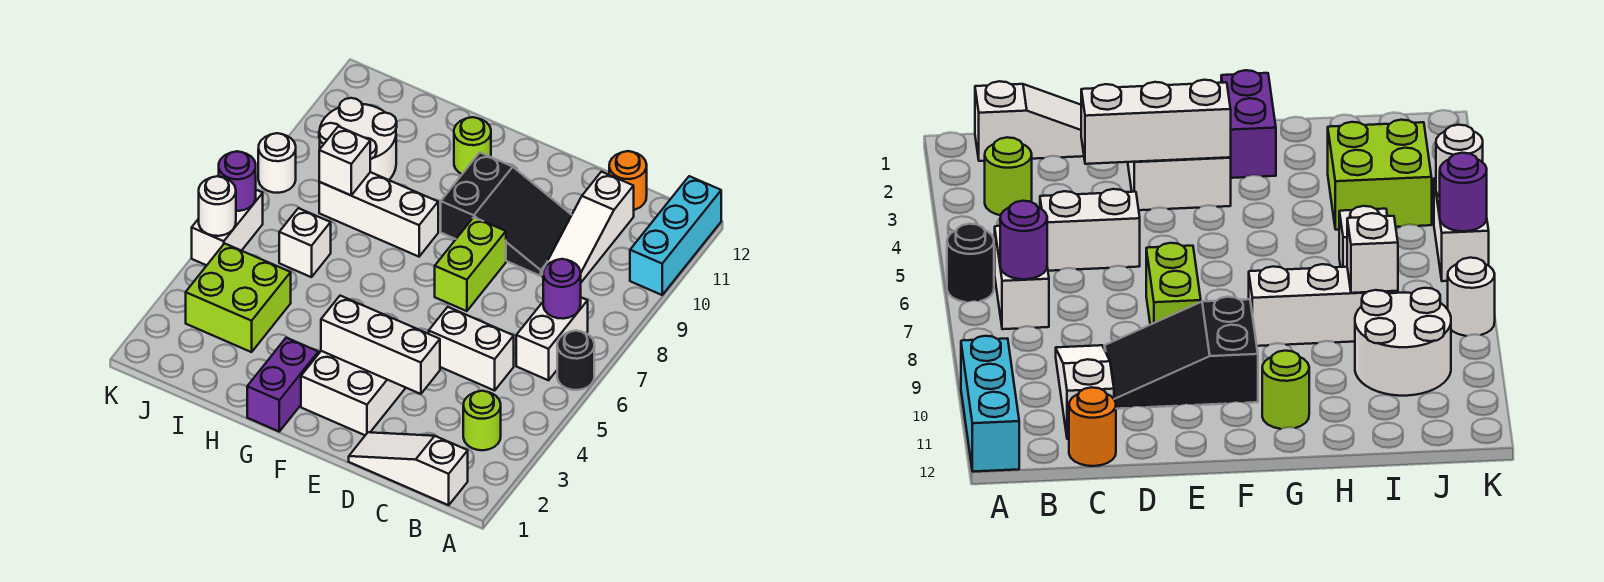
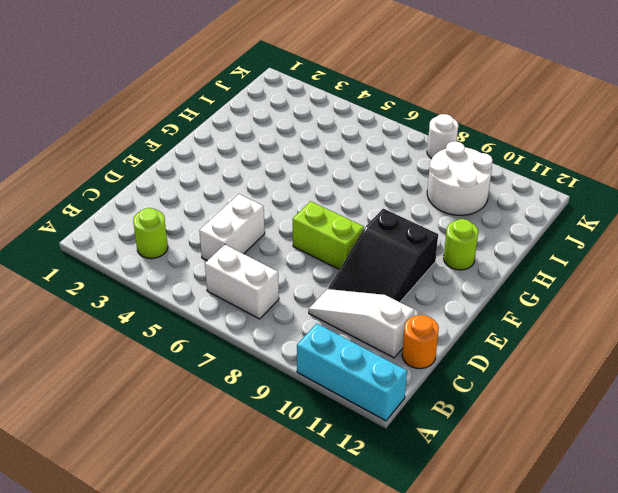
none -> black round brick A6 level 1
none -> white slope B1:D1 level 1 top B
none -> white brick E2:F3 level 1

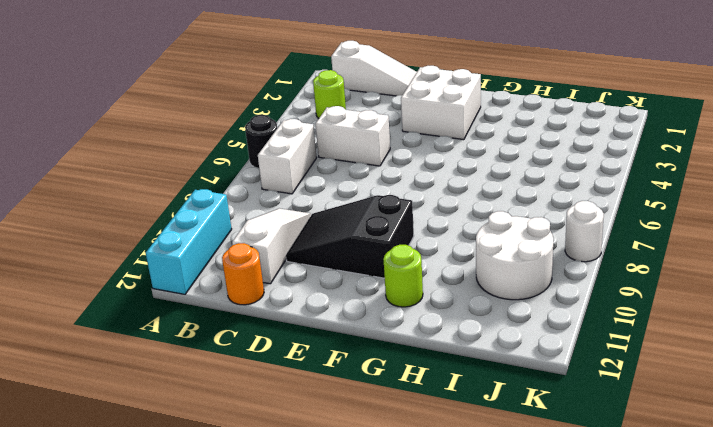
none -> lime brick E7:E8 level 1
none -> purple brick G1:G2 level 1
none -> white brick G8:I8 level 1

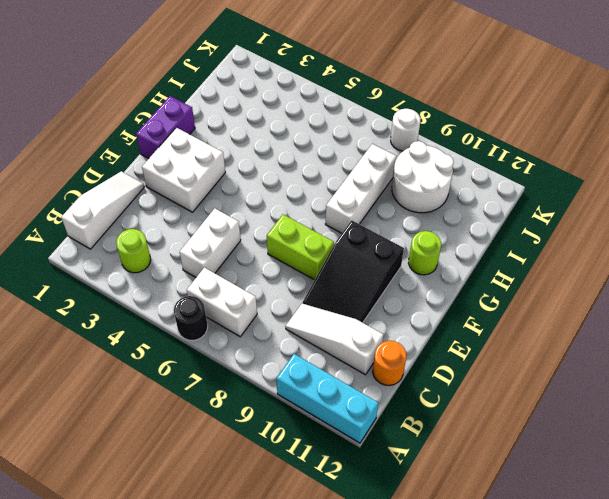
purple brick F1:G1 level 1 -> purple brick G1:G2 level 1
none -> lime brick I3:J4 level 1
none -> white brick I6 level 1
none -> white brick K5:K6 level 1

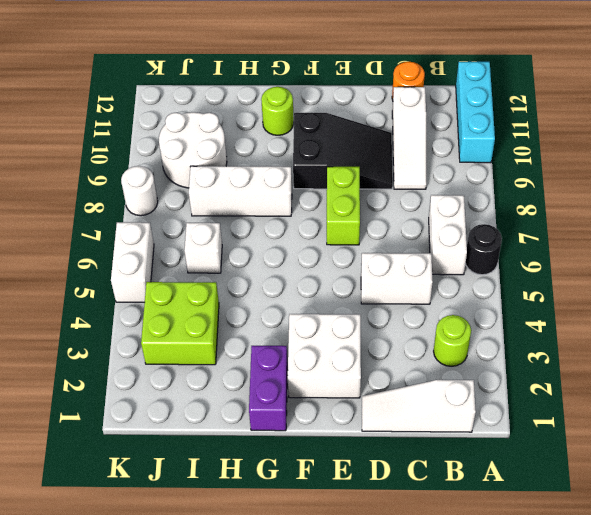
none -> purple round brick B7 level 2
none -> white brick D3:F3 level 2
none -> white brick I8 level 2

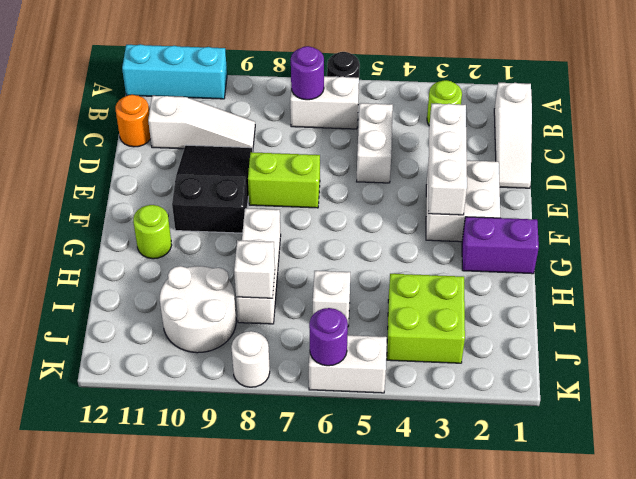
none -> white round brick K5 level 2

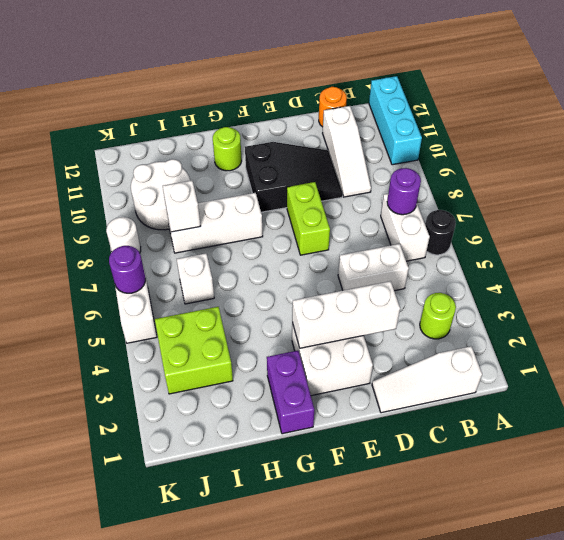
none -> white round brick K5 level 2

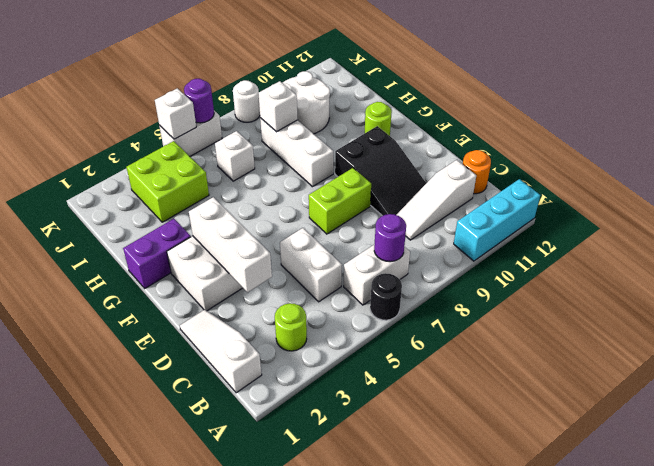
white brick K5 level 2 -> white round brick K5 level 2

